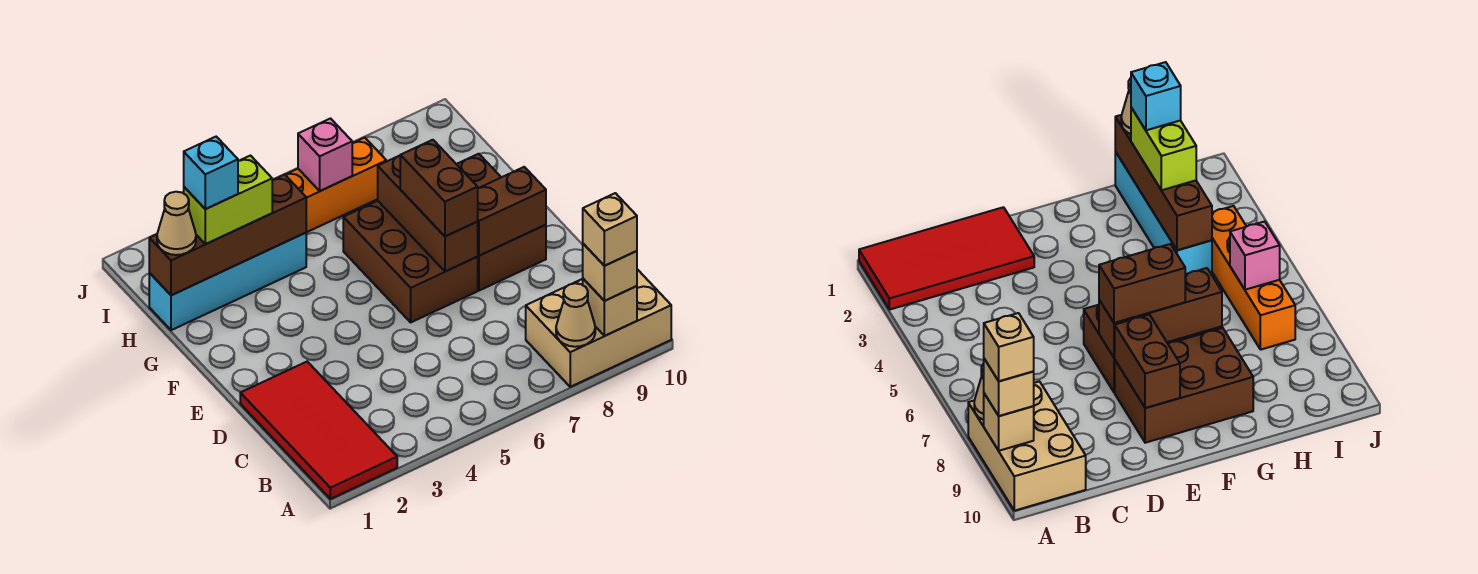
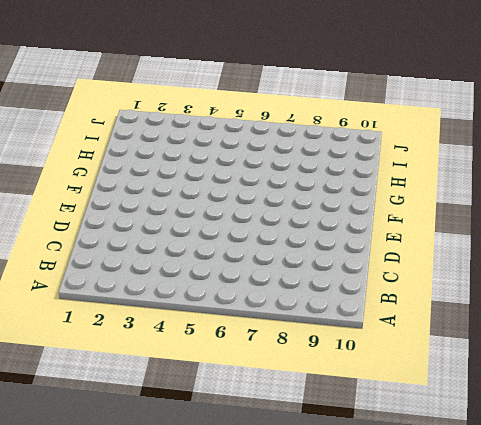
none -> red tile A1:D2 level 1
none -> tan brick A8:B10 level 1
none -> brown brick E6:G7 level 1

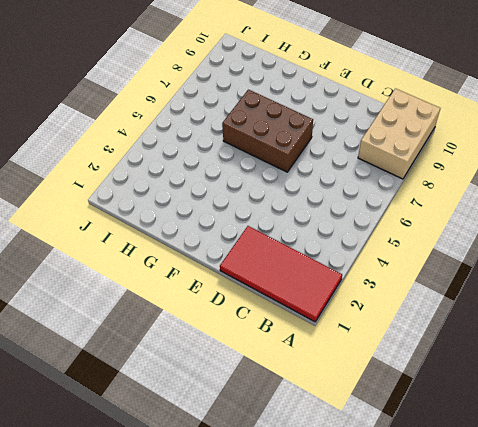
none -> brown brick E8:G9 level 1
none -> cyan brick H1:H4 level 1
none -> orange brick I4:I7 level 1

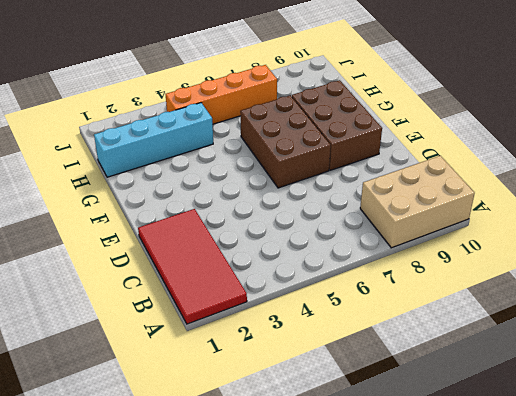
none -> tan cone A8 level 2
none -> tan brick A9 level 2
none -> brown brick E7:G7 level 2

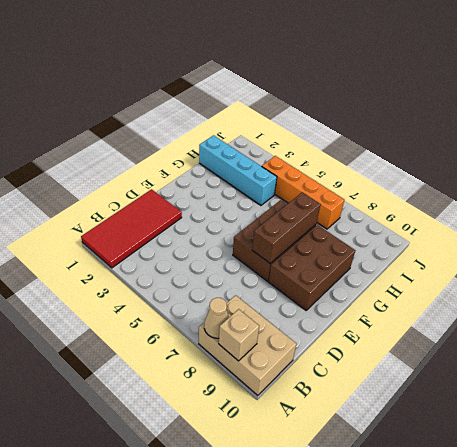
none -> brown brick E8:E9 level 2
none -> brown brick H1:H4 level 2
none -> pink brick I6 level 2

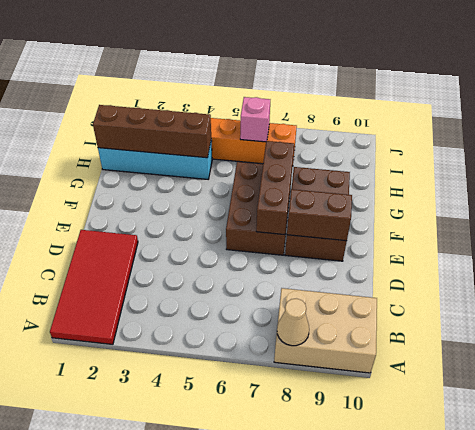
none -> tan brick A9 level 2
none -> tan brick A9 level 3
none -> brown brick E7:F7 level 3

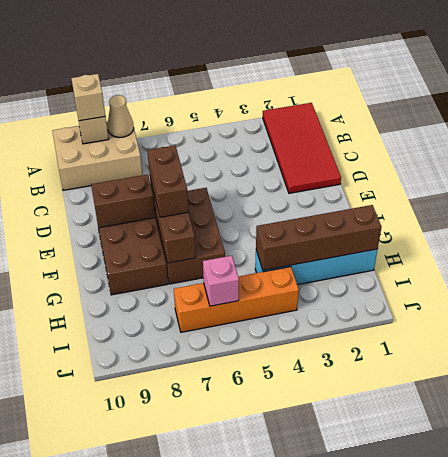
none -> tan cone H1 level 3
none -> lime brick H2:H3 level 3
none -> tan brick A9 level 4

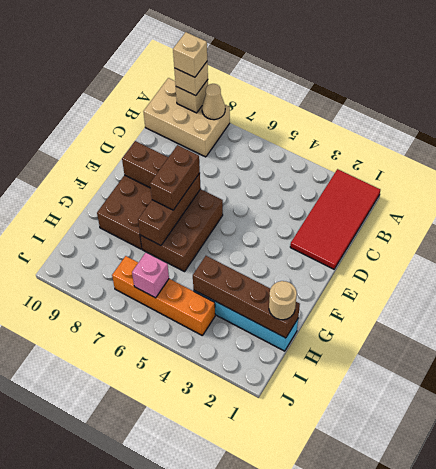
tan round brick H1 level 3 -> tan cone H1 level 3
none -> lime brick H2:H3 level 3
none -> cyan brick H2 level 4

